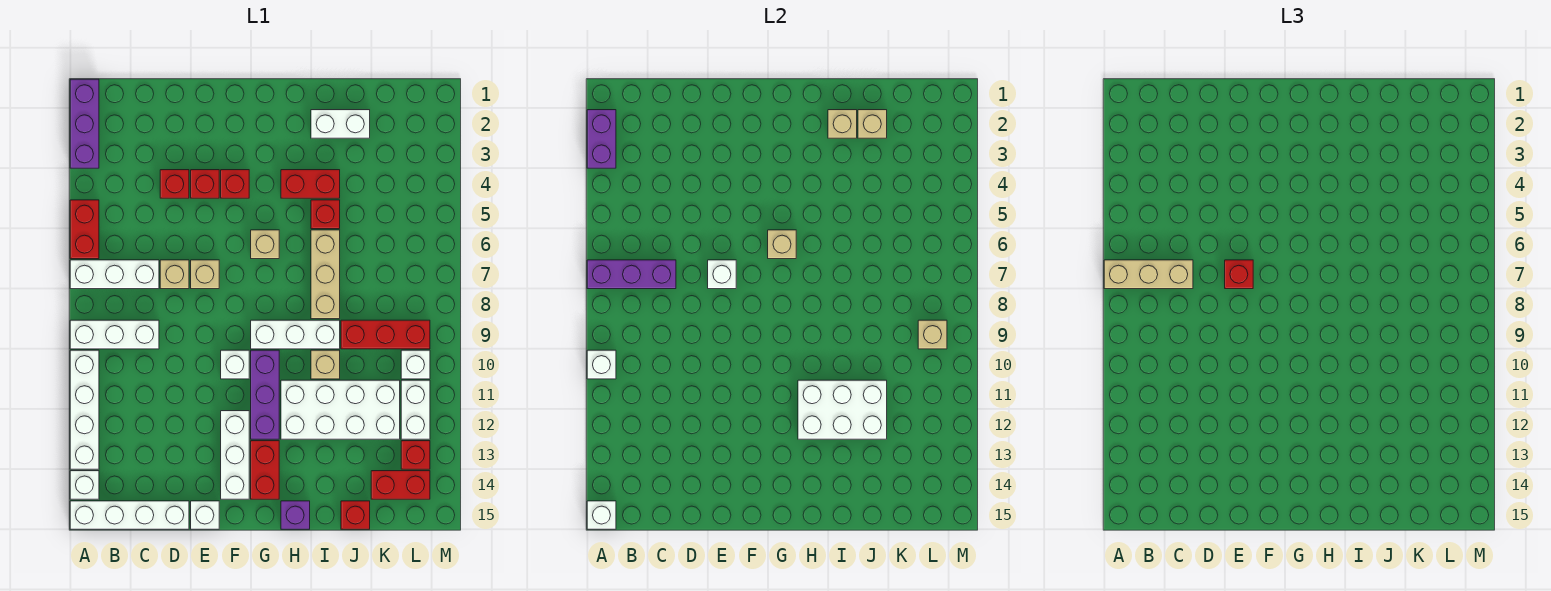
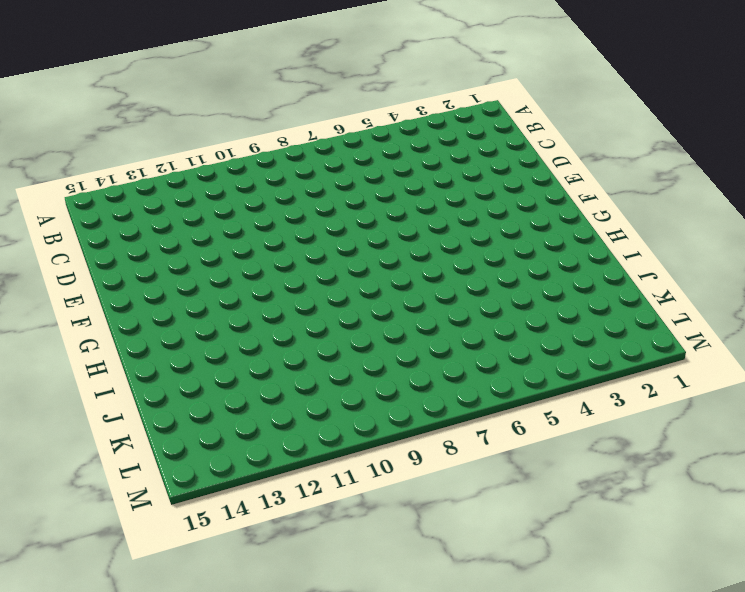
none -> purple brick A1:A3 level 1
none -> red brick A5:A6 level 1
none -> white brick A7:C7 level 1
none -> white brick A9:C9 level 1

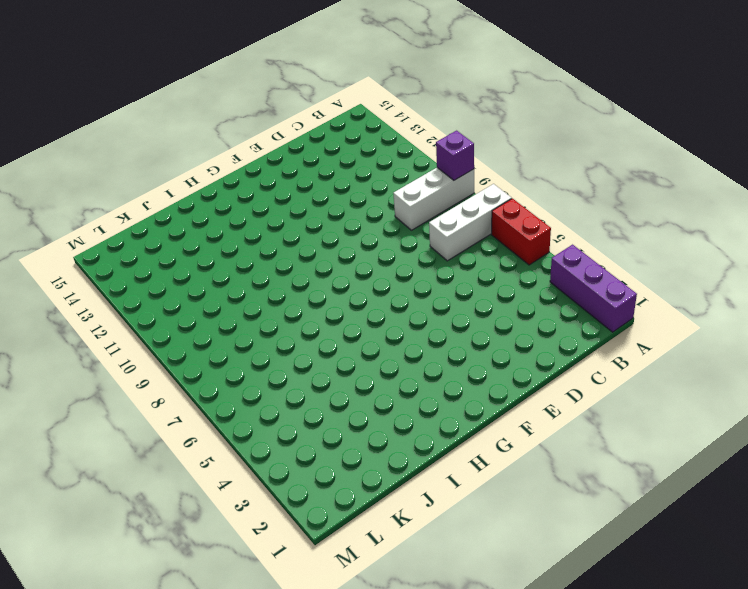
purple brick A9 level 2 -> purple brick H15 level 1
none -> white brick A10:A13 level 1
none -> white brick A14 level 1
none -> white brick A15:D15 level 1
none -> red brick D4 level 1

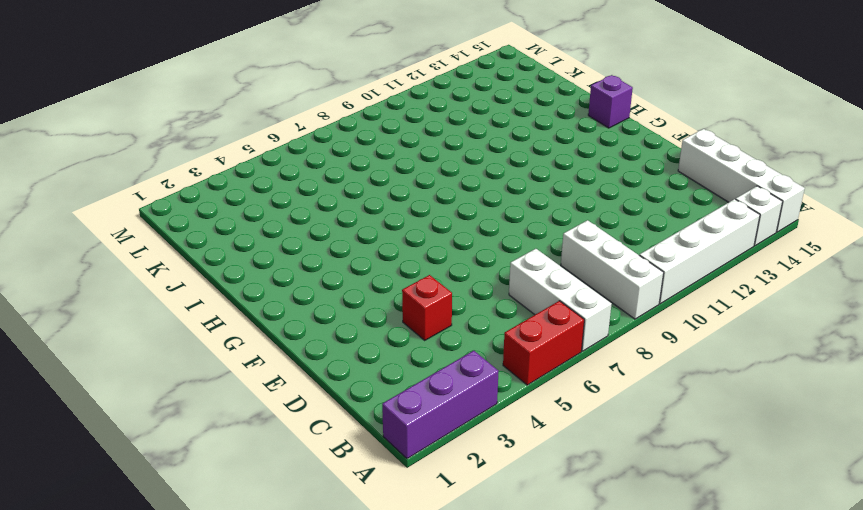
none -> tan brick D7 level 1
none -> red brick E4 level 1
none -> tan brick E7 level 1
none -> white brick E15 level 1

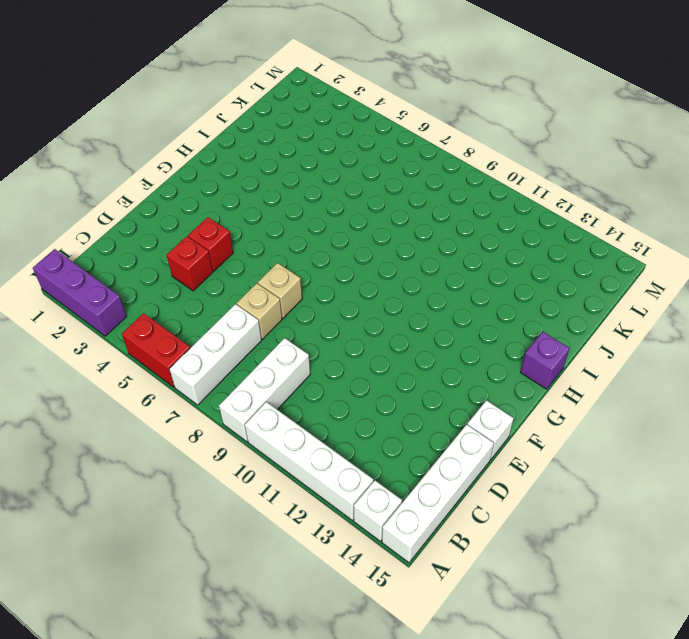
none -> red brick F4 level 1
none -> white brick F10 level 1
none -> white brick F12:F14 level 1
none -> tan brick G6 level 1

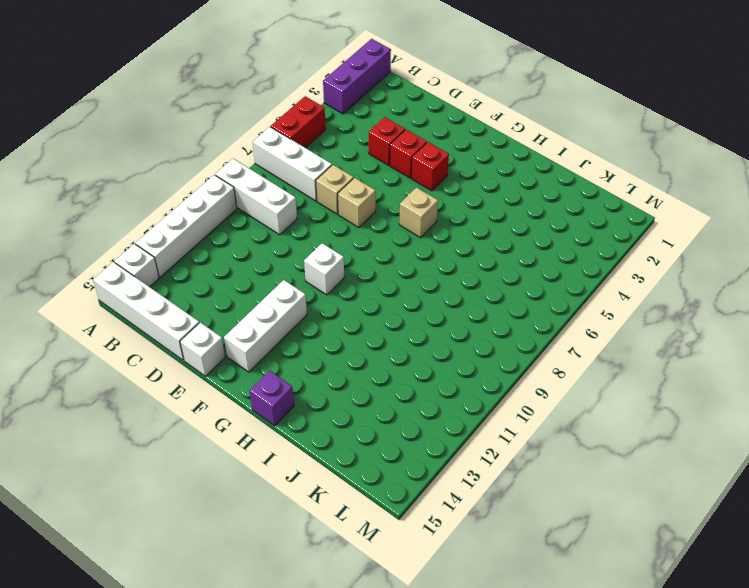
none -> white brick G9:I9 level 1
none -> purple brick G10:G12 level 1
none -> red brick G13:G14 level 1
none -> red brick H4:I4 level 1

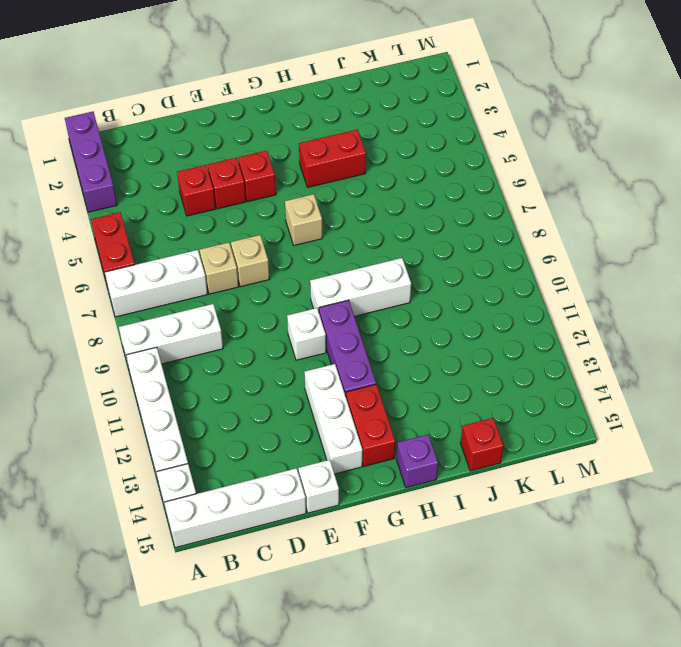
none -> white brick H11:K12 level 1
none -> white brick I2:J2 level 1
none -> red brick I5 level 1
none -> tan brick I6:I8 level 1

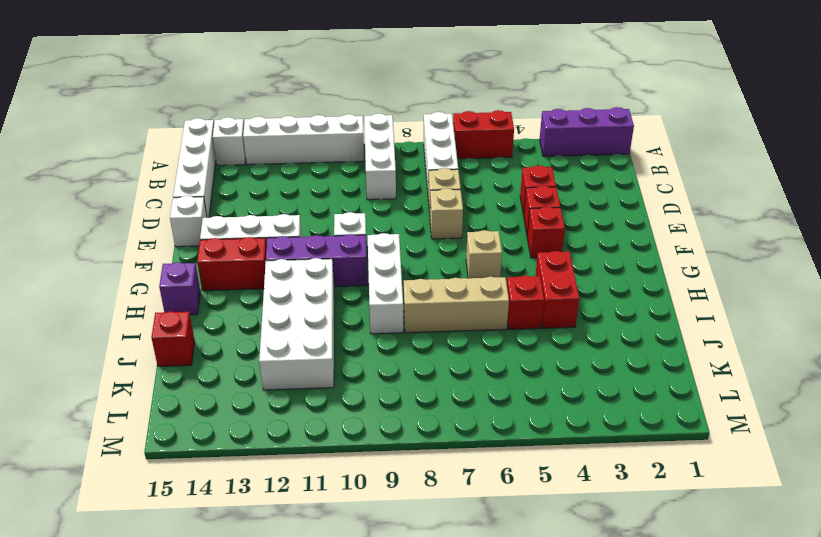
none -> white brick I2:J2 level 1
none -> tan brick I10 level 1
none -> red brick J9:L9 level 1
none -> red brick K14:L14 level 1

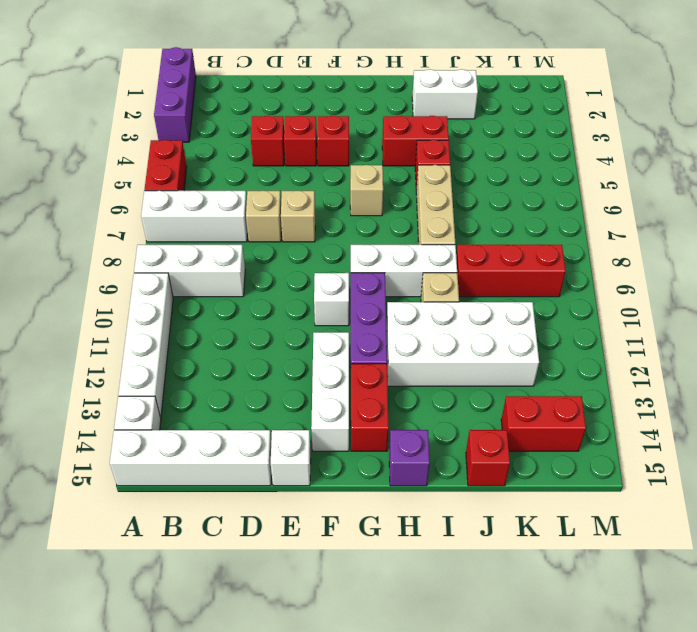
none -> white brick L10 level 1
none -> white brick L11:L12 level 1
none -> red brick L13 level 1
none -> purple brick A2:A3 level 2

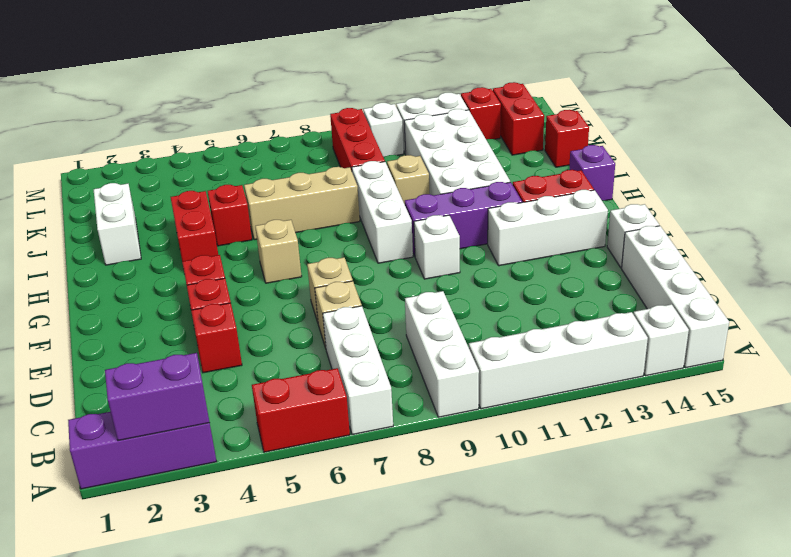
none -> purple brick A7:C7 level 2
none -> white brick A10 level 2
none -> white brick A15 level 2
none -> white brick E7 level 2

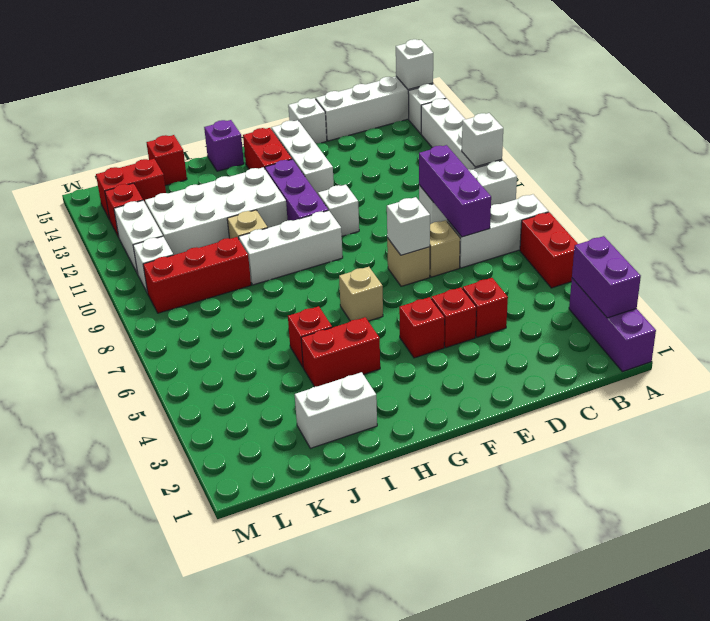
purple brick C7:C9 level 2 -> purple brick A7:C7 level 2
none -> tan brick I6:I8 level 1
none -> tan brick G6 level 2
none -> white brick H11:J12 level 2
none -> tan brick I2 level 2

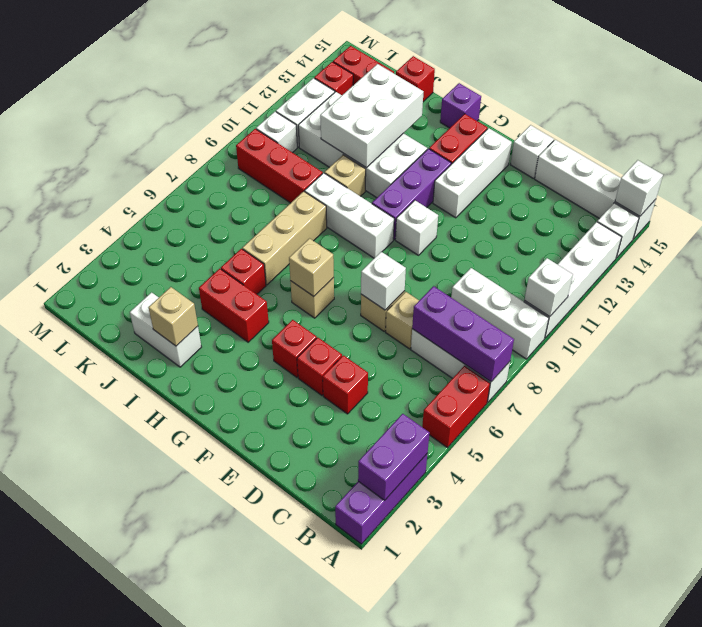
white brick I11:J13 level 2 -> white brick H11:J12 level 2
none -> tan brick J2 level 2
none -> tan brick L9 level 2
none -> tan brick A7:C7 level 3
none -> red brick E7 level 3

